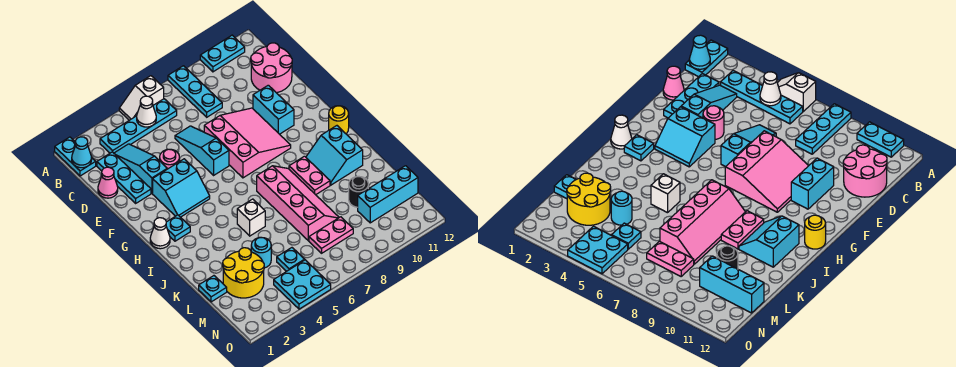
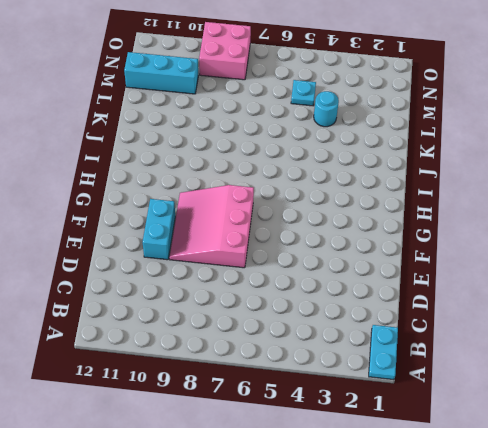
pink brick N8:O9 level 1 -> none
none -> white slope A5:A6 level 1 top 6
none -> cyan plate A8:C8 level 1
none -> cyan plate A10:A11 level 1
none -> cyan plate B3:B6 level 1

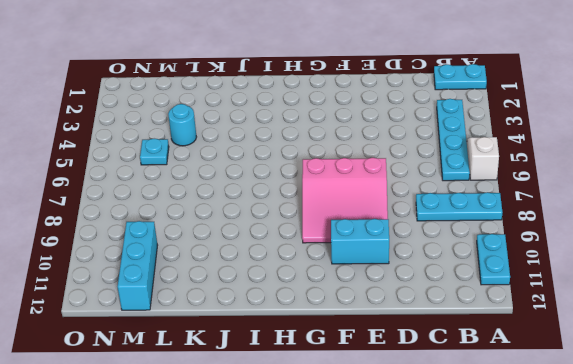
none -> cyan plate C2:E2 level 1
none -> cyan slope C3:E3 level 1 top E
none -> pink round brick C11:D12 level 1
none -> pink cone D1 level 1

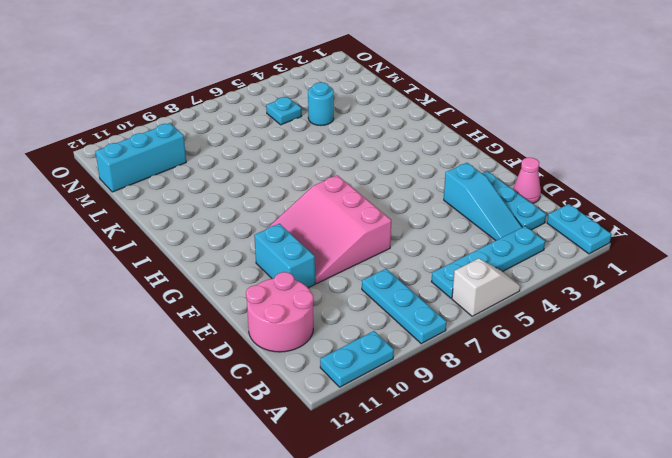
none -> cyan slope D6:F6 level 1 top F
none -> pink round brick E4 level 1
none -> cyan slope F3:G4 level 1 top F
none -> white cone H1 level 1

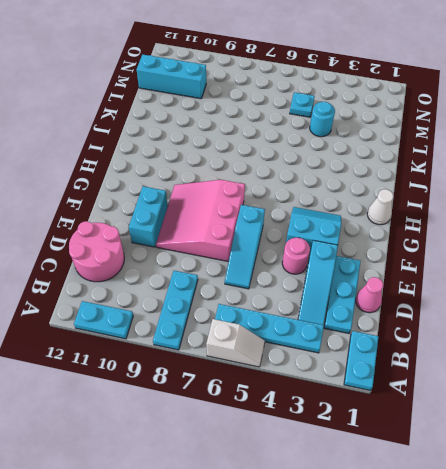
none -> cyan plate H2 level 1
none -> yellow round brick H12 level 1
none -> pink slope I7:L8 level 1 top 7
none -> pink plate I9:J9 level 1

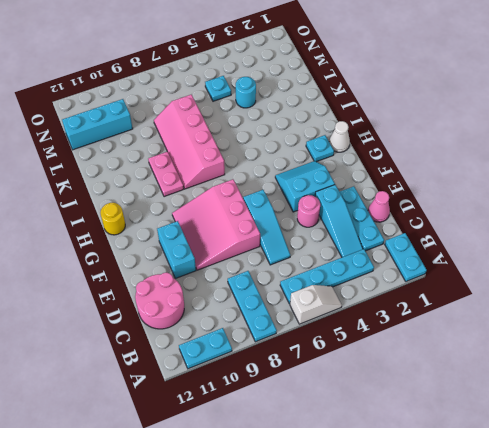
none -> cyan slope I10:J11 level 1 top 11
none -> white brick J5 level 1
none -> cyan plate L1 level 1
none -> yellow round brick L2:M3 level 1

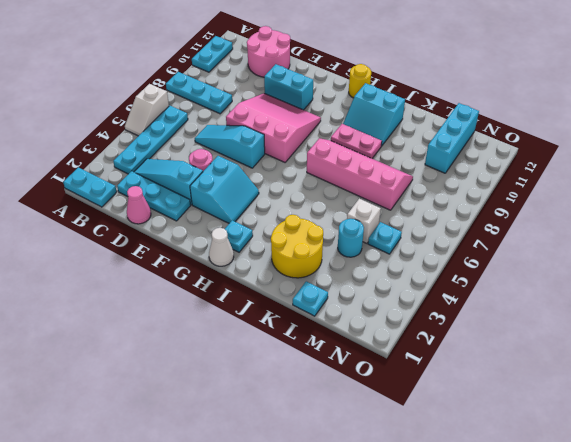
yellow round brick J2:K3 level 1 -> yellow round brick L2:M3 level 1
white brick L5 level 1 -> white brick J5 level 1
none -> black round brick L10 level 1
none -> pink plate M7:M8 level 1
none -> cyan plate N4:O5 level 1
none -> cyan cone B1 level 2

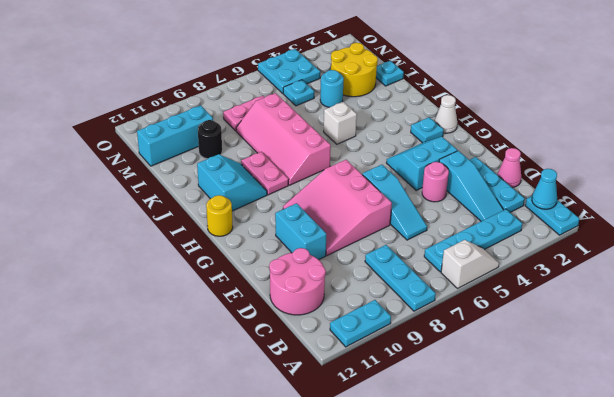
none -> white cone B5 level 2

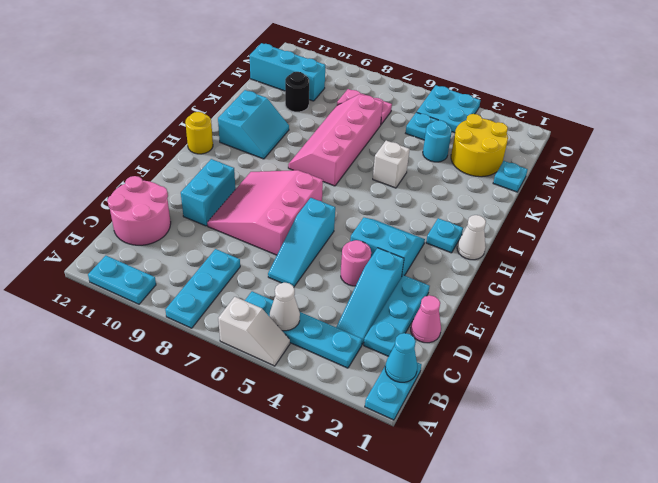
none -> pink plate I9:J9 level 1

